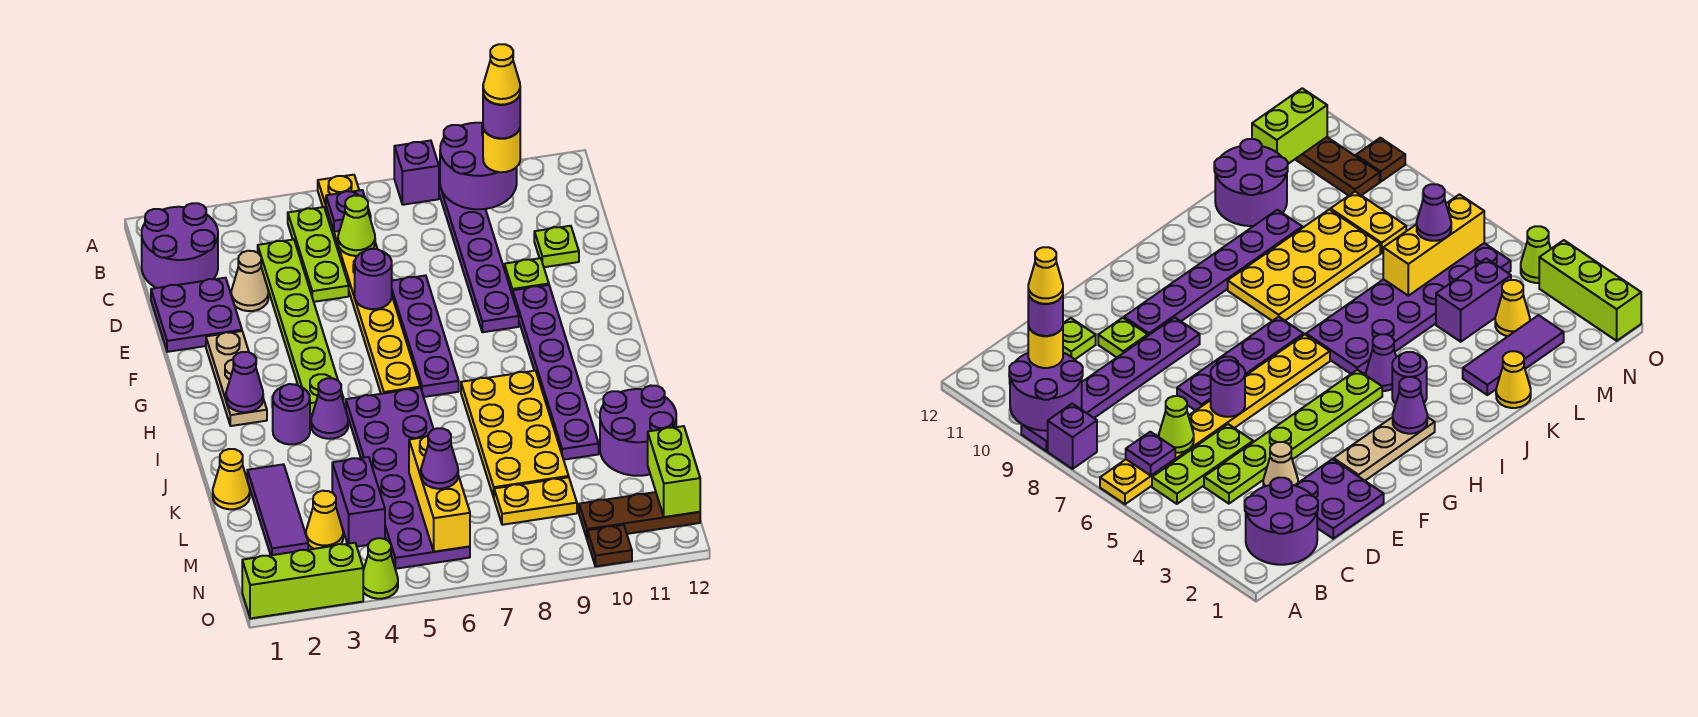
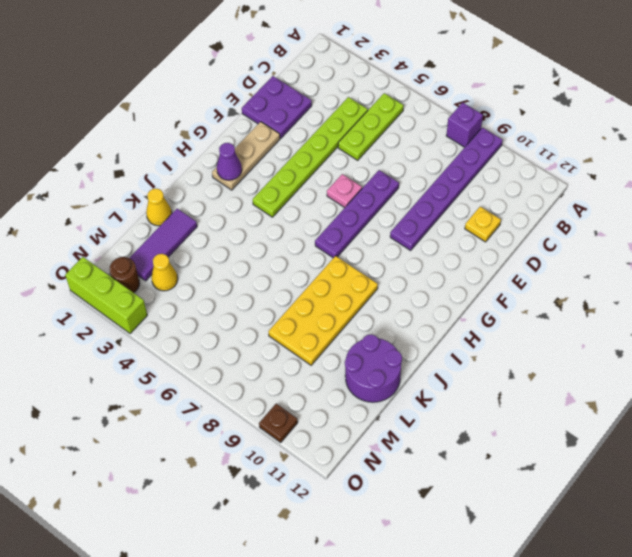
yellow plate D11 level 1 -> lime plate D11 level 1
pink plate F6 level 1 -> yellow plate A6:H6 level 1
brown round brick N2 level 1 -> none
none -> purple round brick B1:C2 level 1
none -> tan cone D3 level 1
none -> lime plate E10 level 1
none -> purple plate F10:K10 level 1

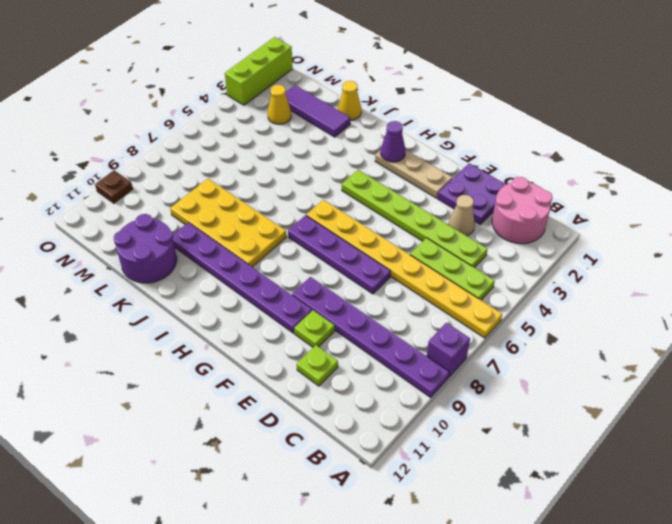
pink round brick B1:C2 level 1 -> purple round brick B1:C2 level 1
none -> purple round brick I3 level 1
none -> purple cone I4 level 1
none -> purple plate I5:N6 level 1
none -> purple brick L4:M4 level 1

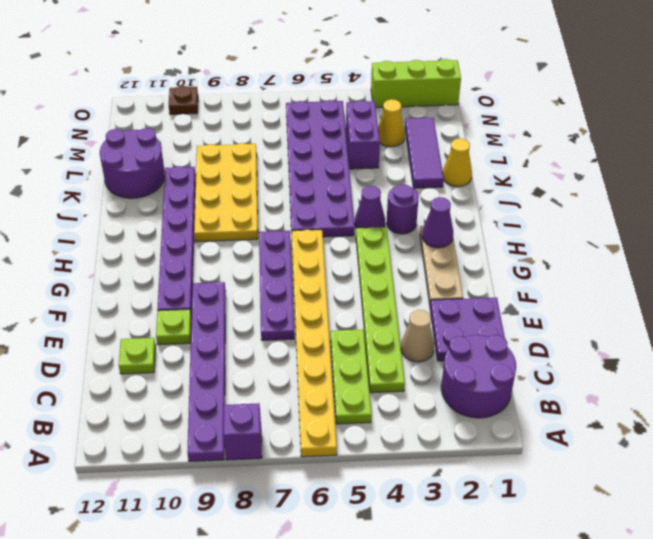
none -> yellow plate M8:M9 level 1
none -> brown plate N10:N12 level 1
none -> lime cone O4 level 1
none -> purple round brick A9:B10 level 2

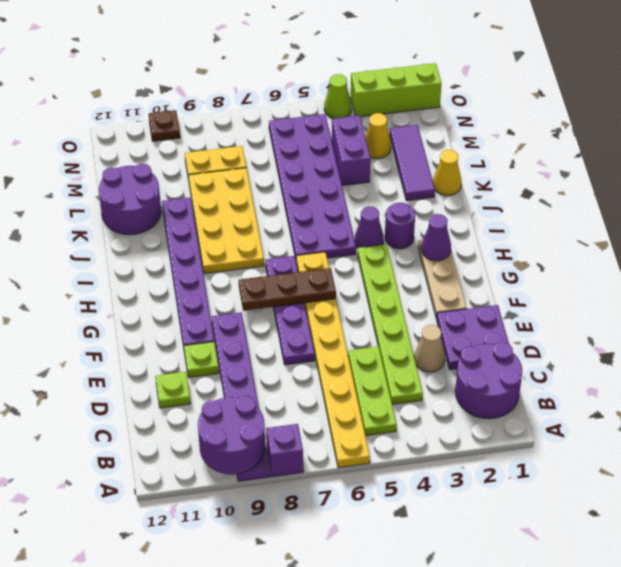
brown plate G6:G8 level 2 -> brown plate N10:N12 level 1
none -> purple plate B6 level 2
none -> lime cone C6 level 2
none -> purple round brick E6 level 2
none -> yellow brick L6:N6 level 2

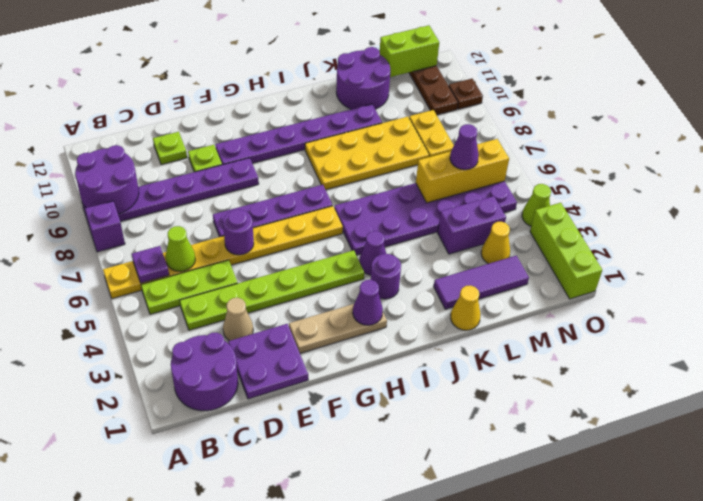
none -> yellow round brick B10 level 3
none -> purple round brick B10 level 4
none -> yellow cone B10 level 5

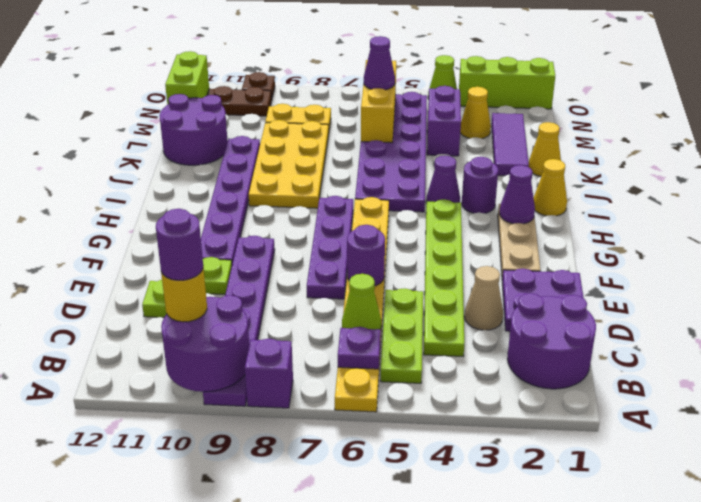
yellow cone I1 level 1 -> yellow cone B10 level 5

